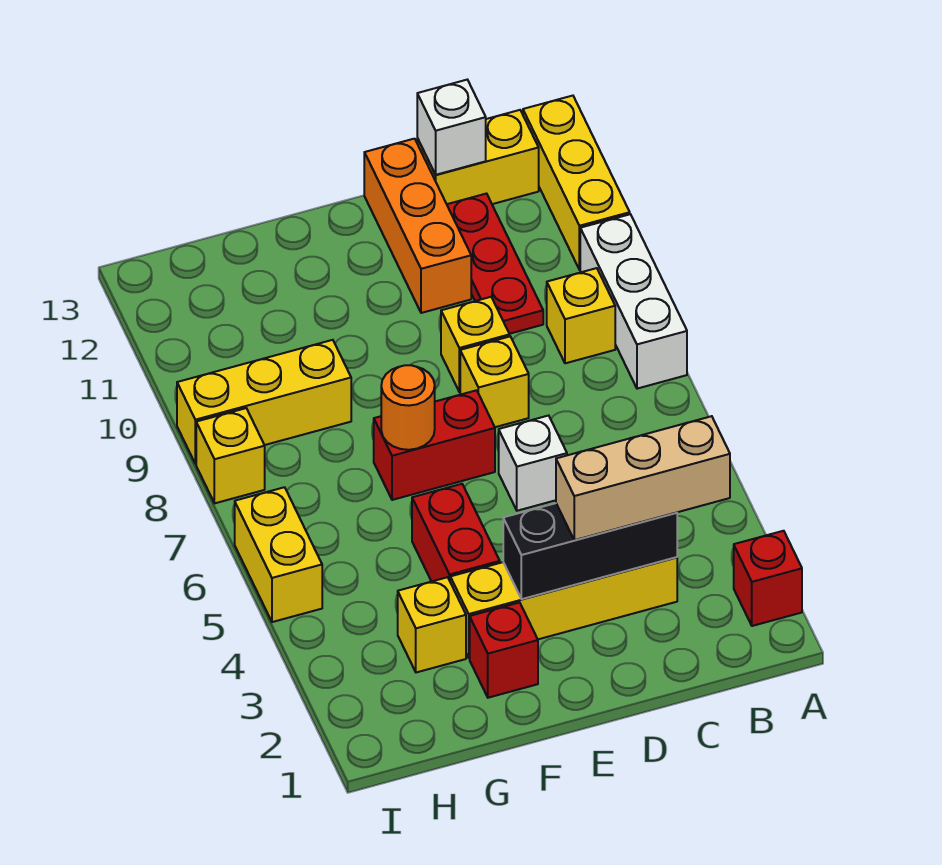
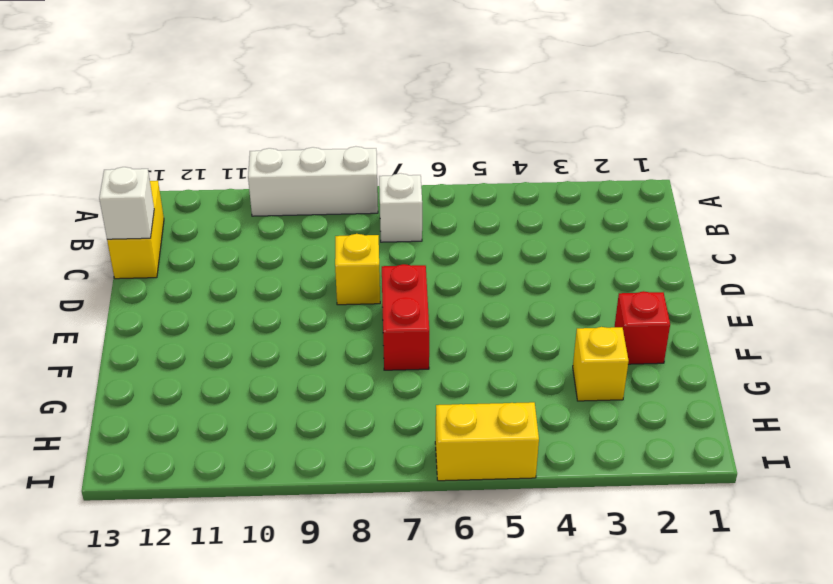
white brick B7 level 1 -> white brick D6 level 1
none -> red brick A2 level 1
none -> yellow brick A11:A13 level 1
none -> yellow brick B9 level 1

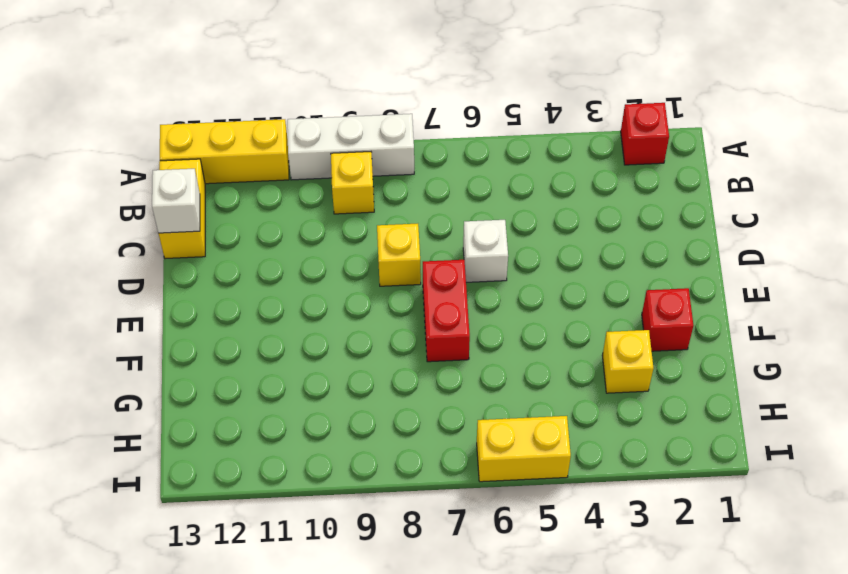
none -> yellow brick C3:F3 level 1
none -> red plate C10:C12 level 1
none -> yellow brick D9 level 1

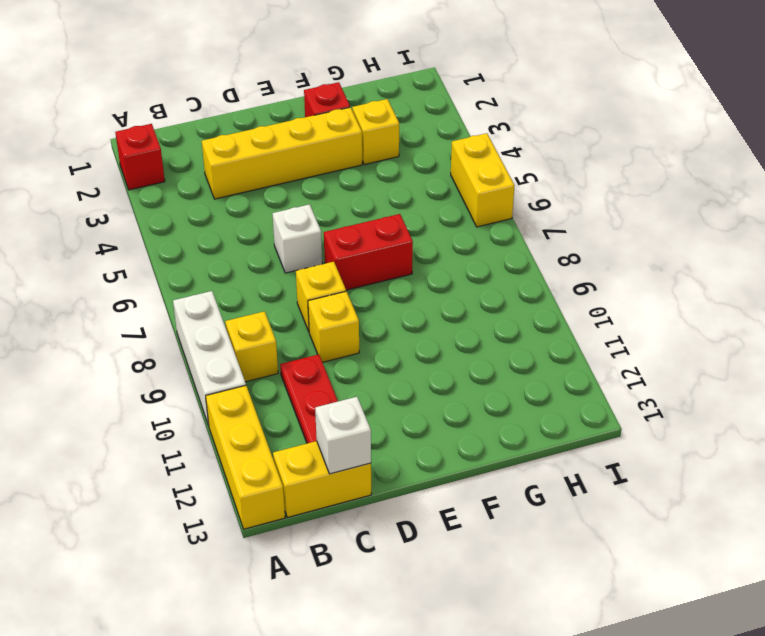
none -> orange brick D11:D13 level 1
none -> red brick F4:F5 level 1
none -> yellow brick G9:I9 level 1

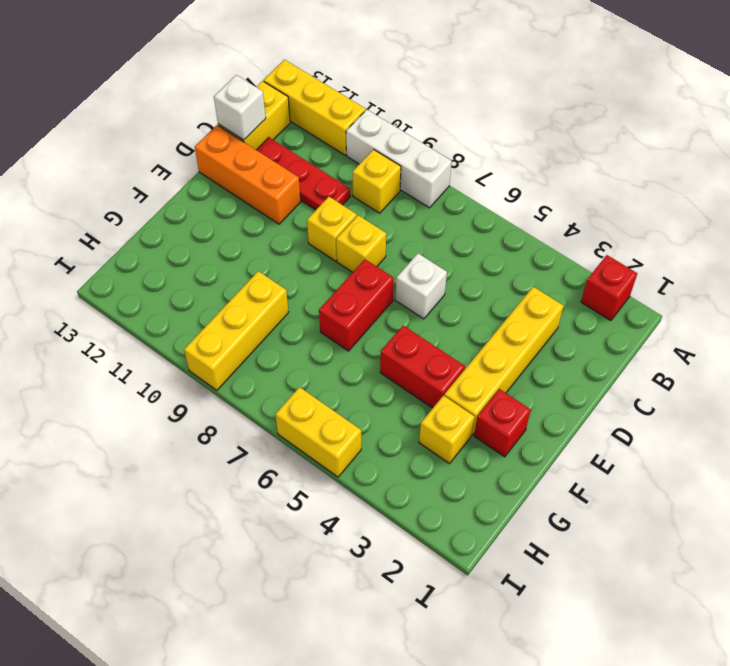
none -> yellow brick I8 level 1
none -> black brick C3:E3 level 2
none -> orange round brick F7 level 2

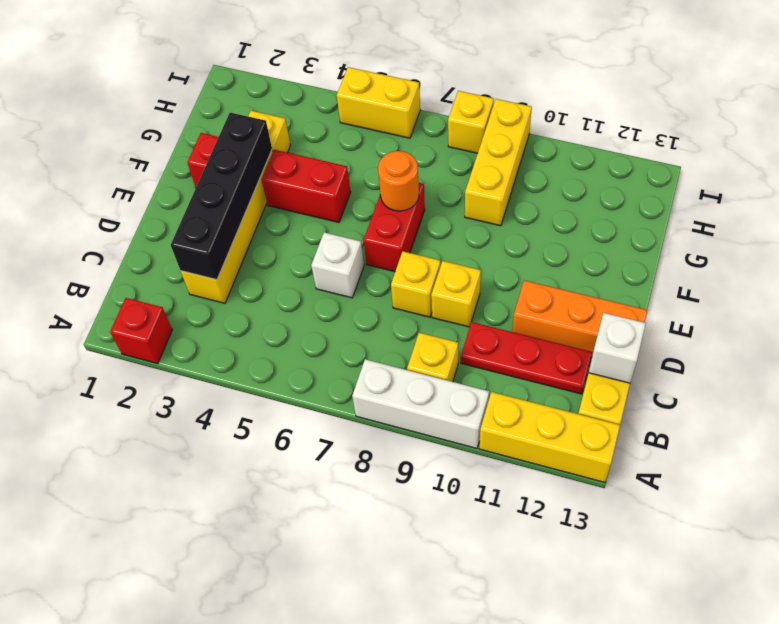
black brick C3:F3 level 2 -> black brick C3:E3 level 2
none -> tan brick B3:D3 level 3

